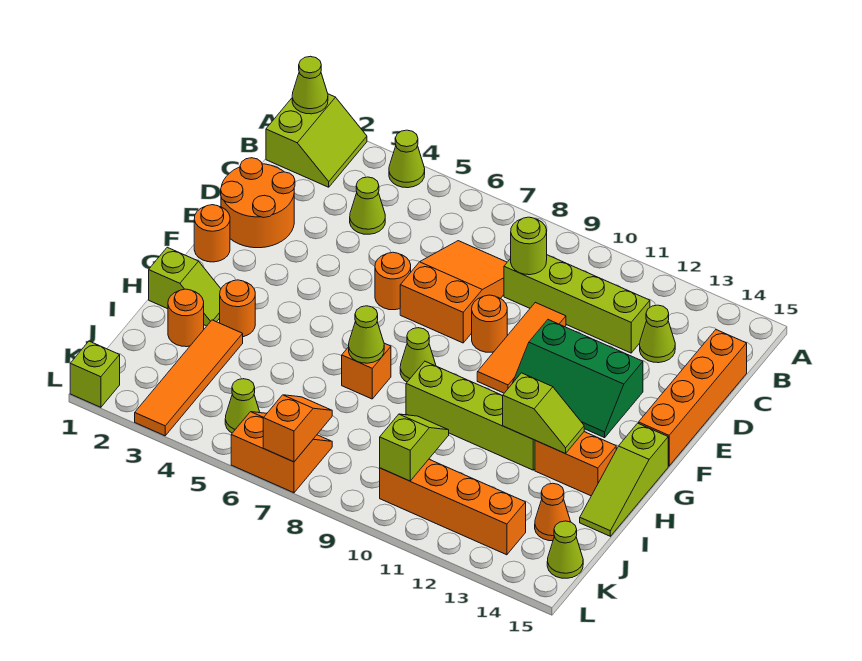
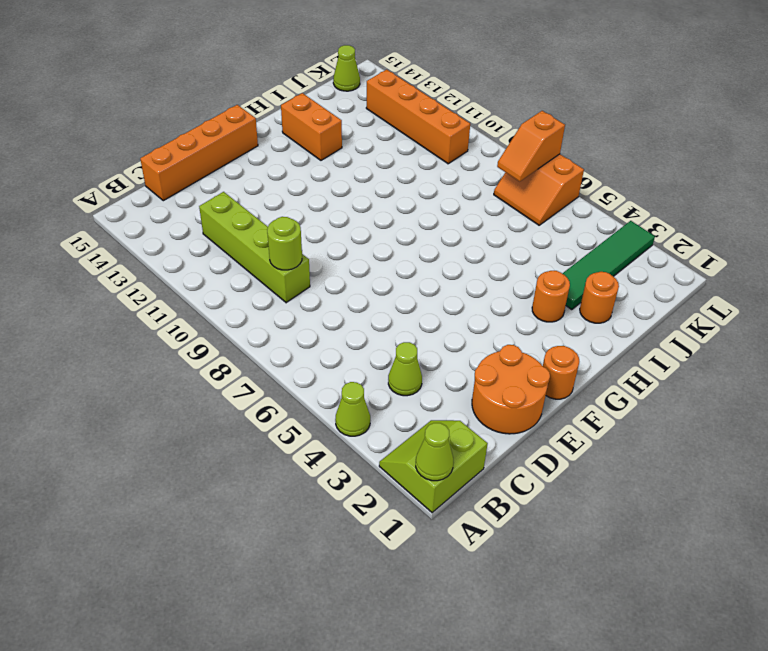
green tile I3:L3 level 1 -> orange tile I3:L3 level 1
none -> orange slope C7:E8 level 1 top E
none -> lime cone C13 level 1
none -> orange tile D10:F10 level 1
none -> orange round brick E6 level 1

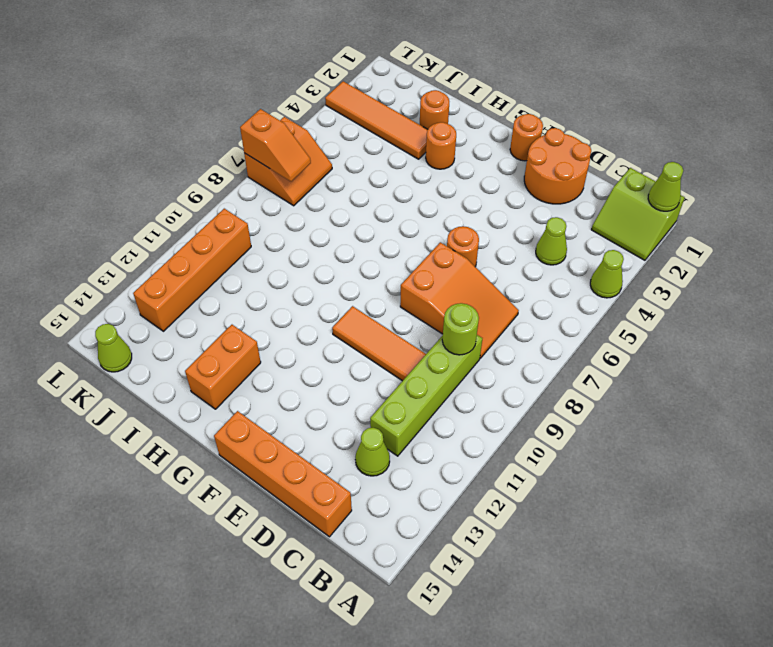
none -> orange round brick E9 level 1
none -> green slope E11:F13 level 1 top E
none -> lime cone G8 level 1
none -> lime slope G15:I15 level 1 top G

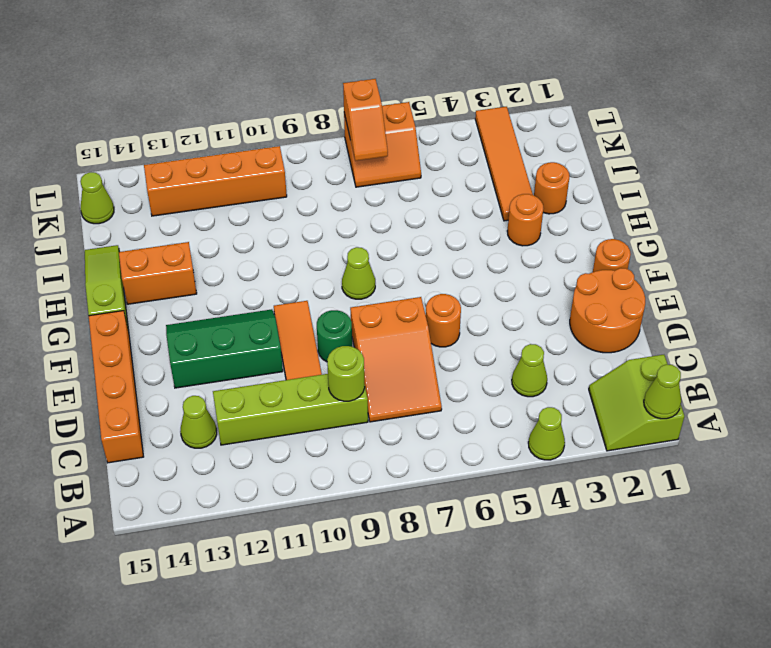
green round brick E9 level 1 -> orange round brick E9 level 1
none -> lime slope H1:H2 level 1 top 1
none -> orange brick H7 level 1
none -> lime brick H9:H12 level 1
none -> orange cone J14 level 1

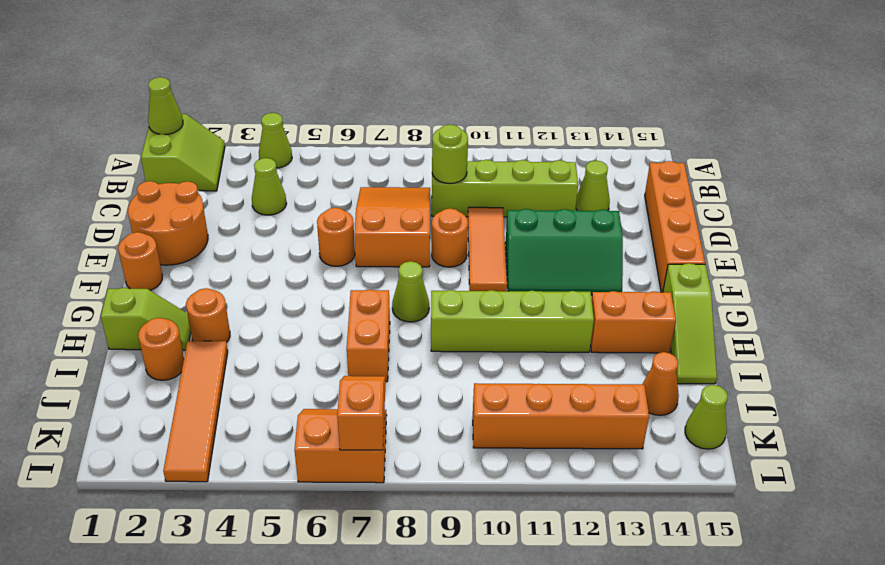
orange brick H7:I7 level 1 -> orange brick H7 level 1
none -> lime cone K5 level 1
none -> lime brick L1 level 1
none -> lime cone H7 level 2
none -> lime slope H12:H13 level 2 top 12

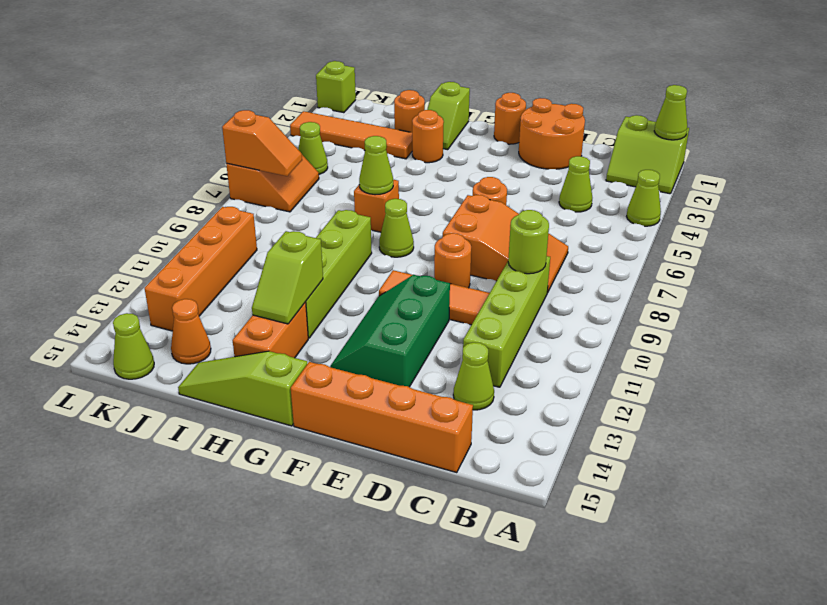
none -> lime slope J10:K10 level 2 top K

